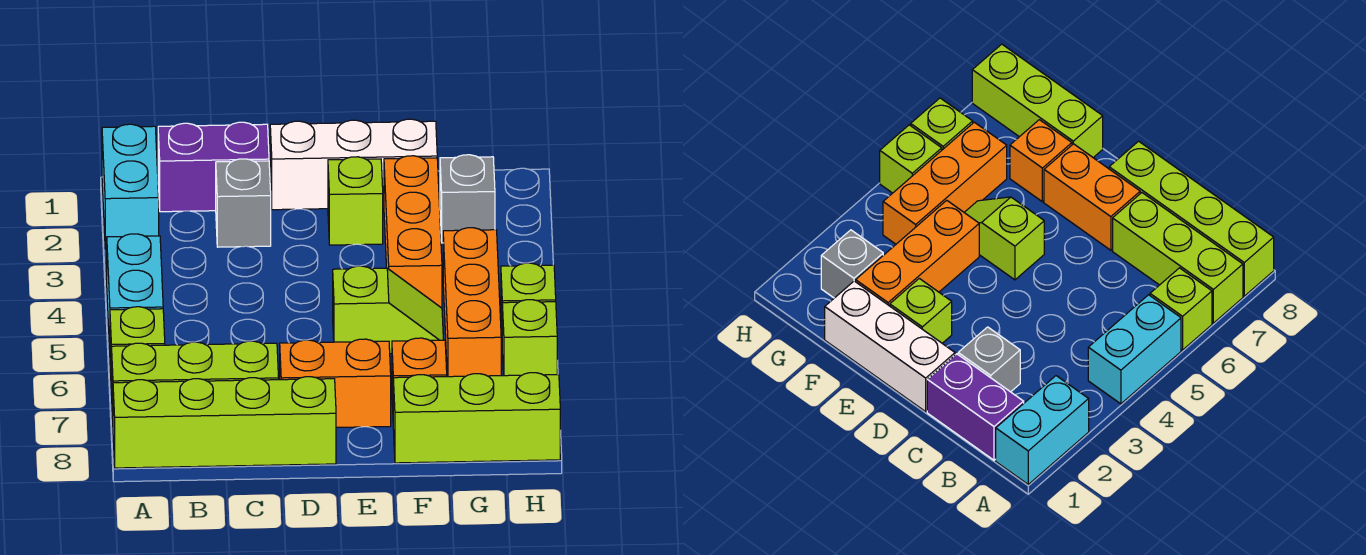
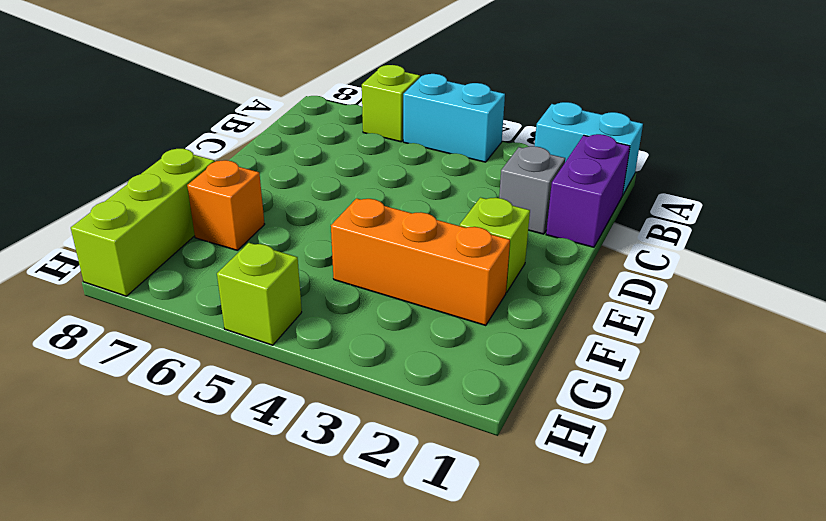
none -> lime brick A7:C7 level 1
none -> lime brick A8:D8 level 1
none -> white brick D1:F1 level 1

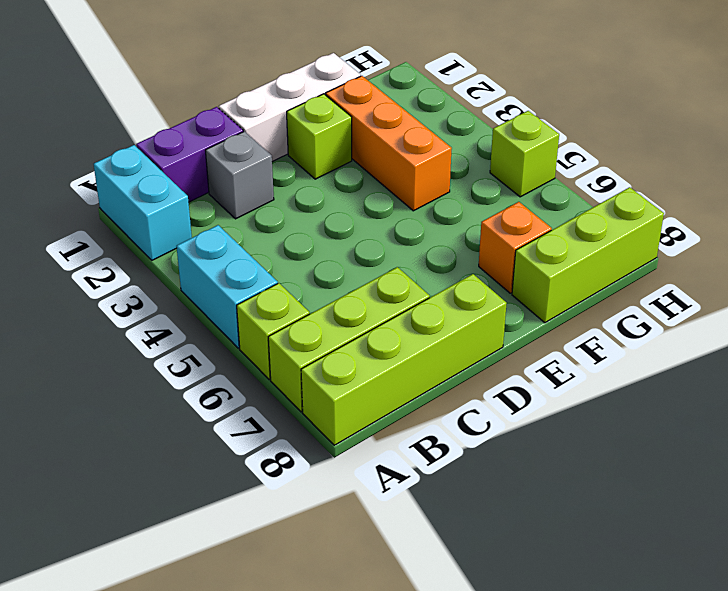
none -> orange brick D7:E7 level 1
none -> lime slope E5:F5 level 1 top E
none -> grey brick G2 level 1

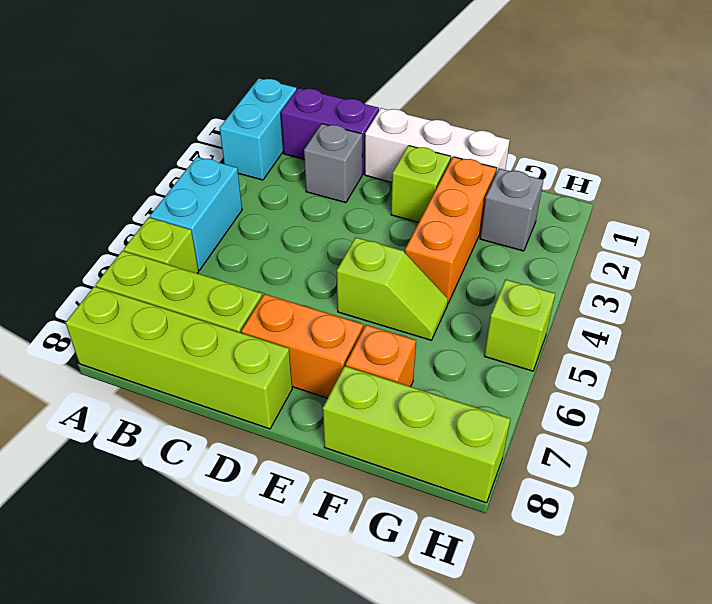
none -> orange brick G4:G6 level 1
none -> lime brick H6 level 1

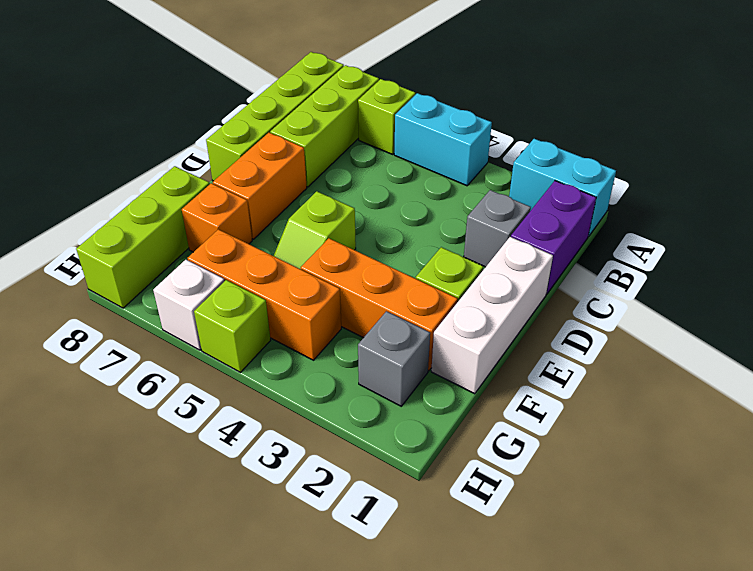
white brick H6 level 1 -> lime brick H6 level 1

